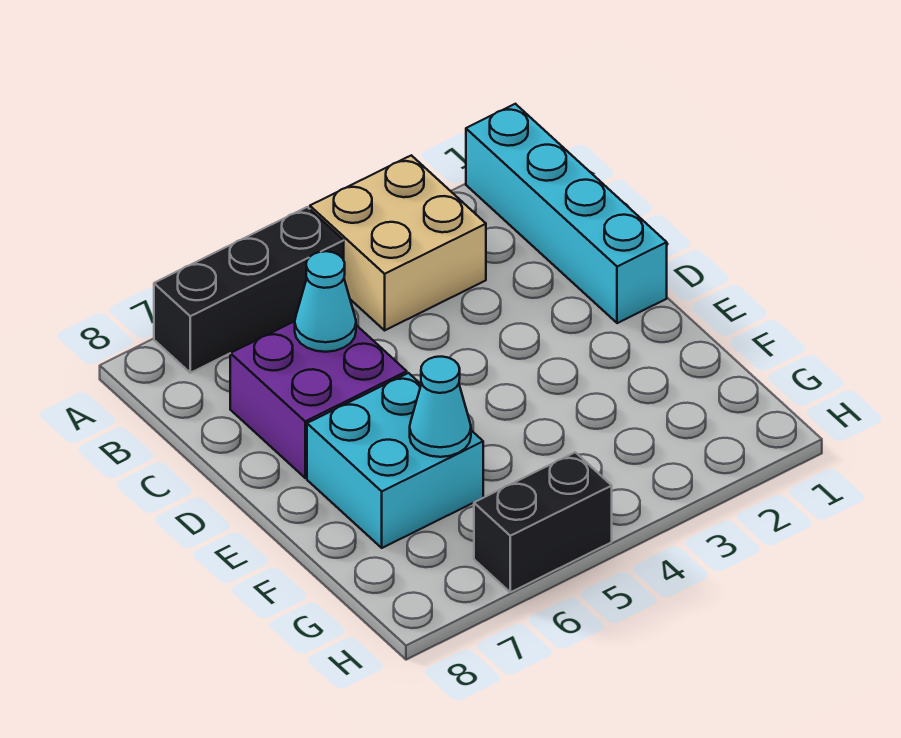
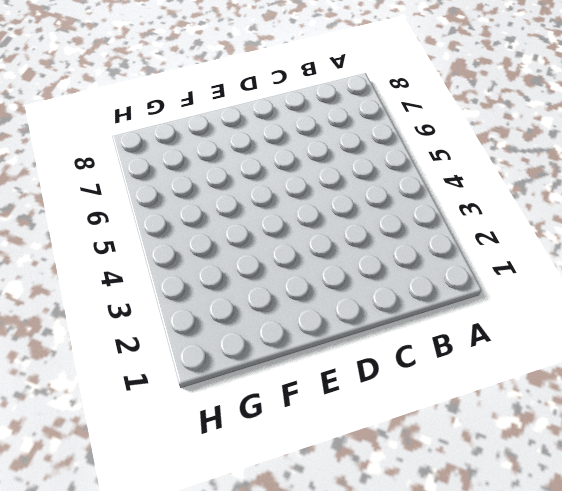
none -> cyan brick A1:D1 level 1
none -> tan brick A3:B4 level 1

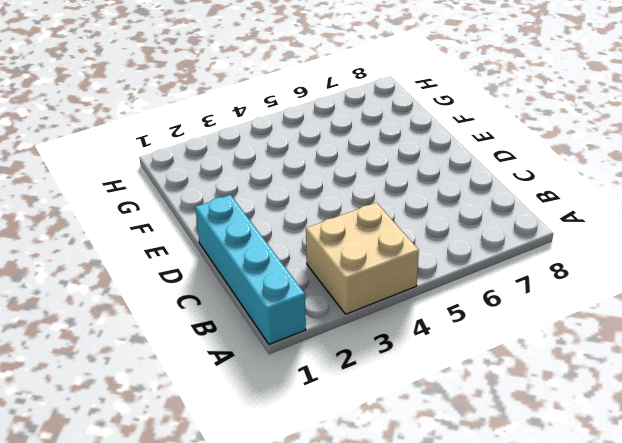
none -> black brick A5:A7 level 1
none -> purple brick C6:D7 level 1

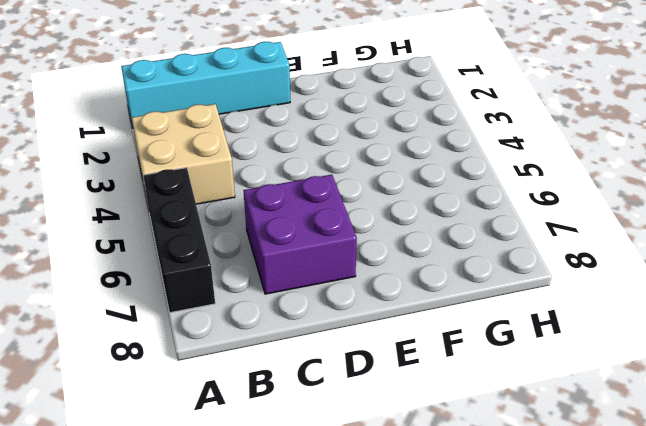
none -> cyan brick E6:F7 level 1
none -> black brick H5:H6 level 1

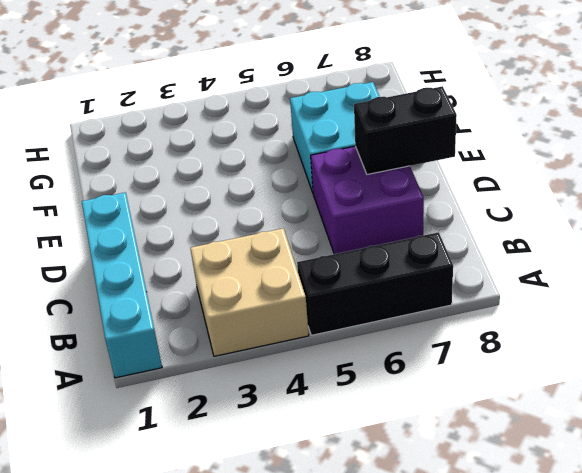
black brick D7:D8 level 2 -> black brick H5:H6 level 1
none -> cyan cone C6 level 2
none -> cyan cone F6 level 2

